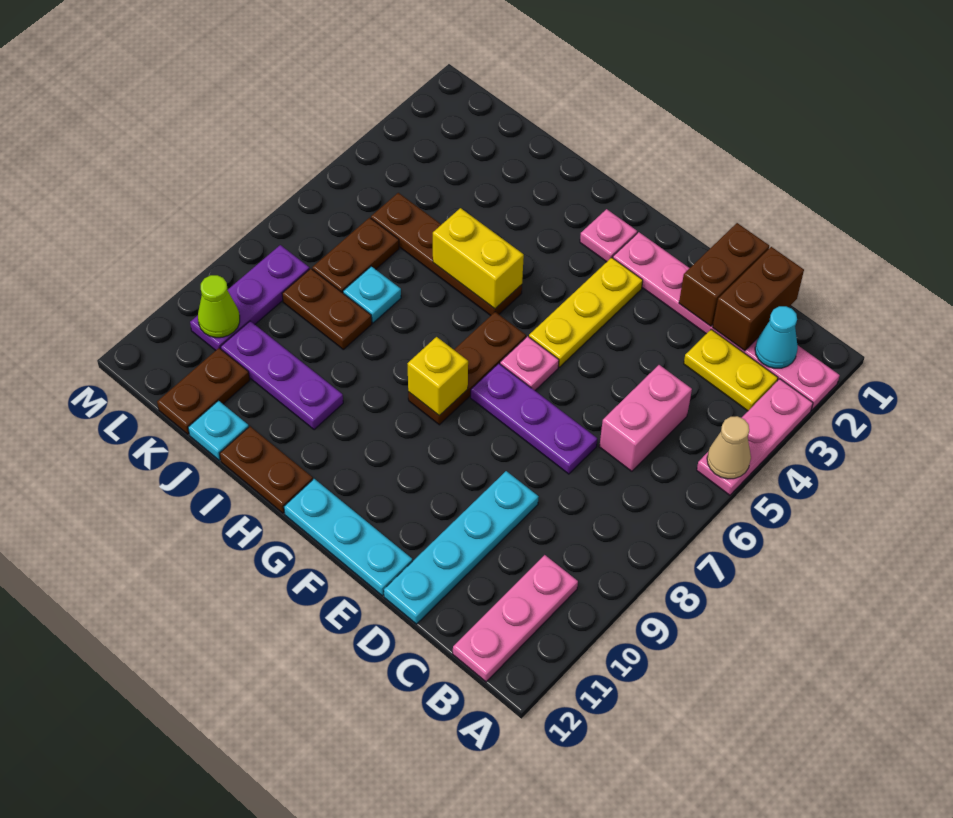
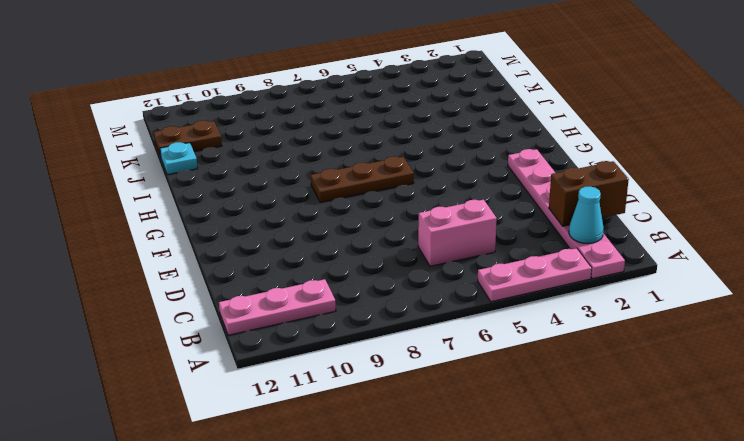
none -> yellow plate B3:C3 level 1
none -> purple plate D7:F7 level 1
none -> cyan plate D9:D12 level 1

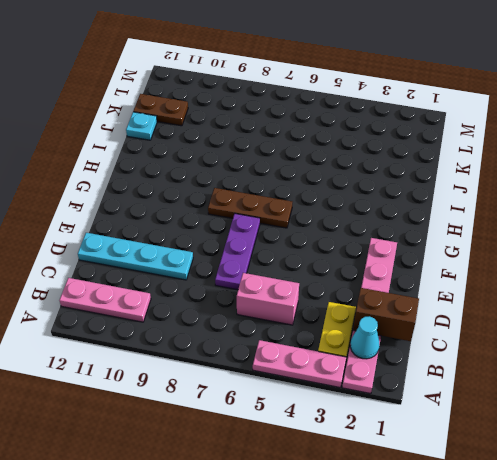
none -> cyan plate E12:G12 level 1
none -> yellow plate F3:F5 level 1
none -> pink plate F6 level 1

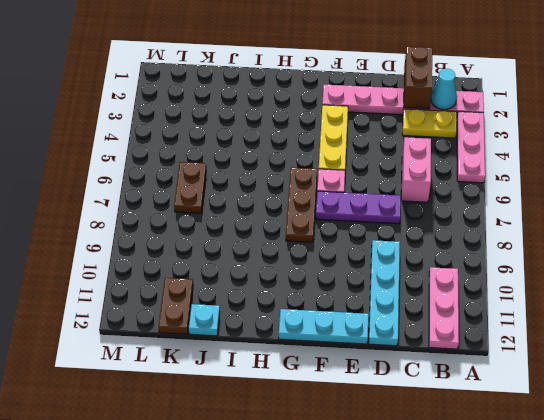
none -> pink plate G2 level 1
none -> brown plate H5:K5 level 1
none -> brown plate H12:I12 level 1

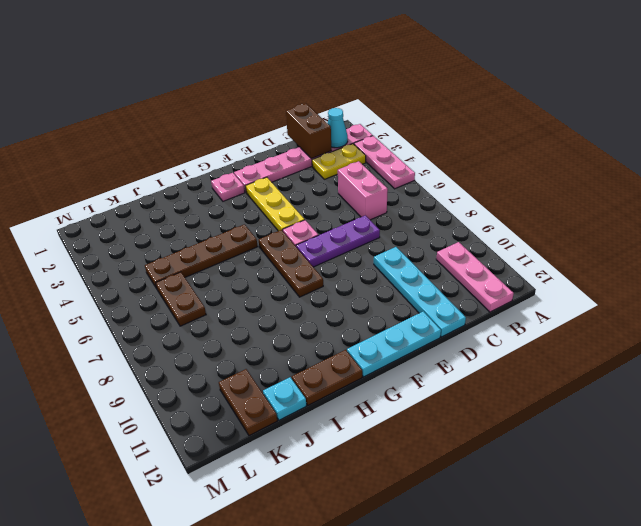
none -> purple plate I10:K10 level 1
none -> cyan plate J7 level 1
none -> brown plate J8:K8 level 1

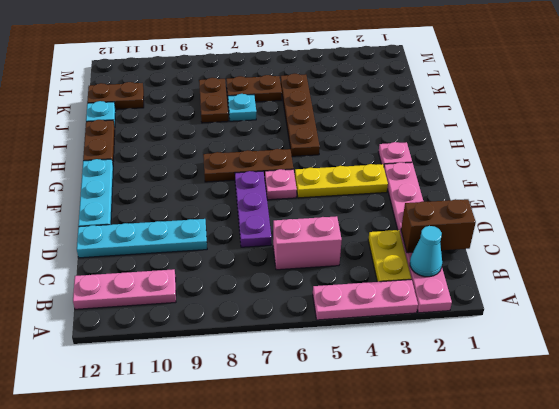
none -> purple plate I10:K10 level 1
none -> purple plate L8:L10 level 1
none -> tan cone A5 level 2

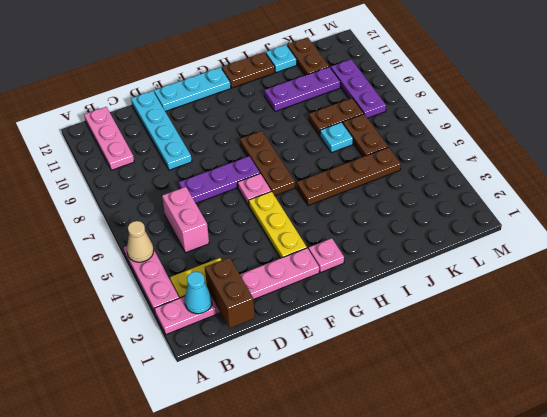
none -> brown brick D1:D2 level 2
none -> yellow brick G8 level 2
none -> yellow brick H5:I5 level 2

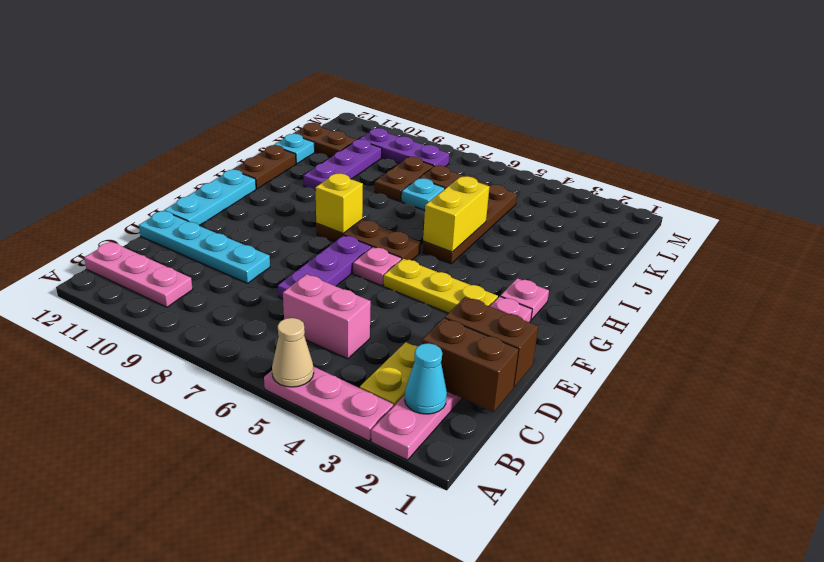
none -> lime cone L10 level 2

